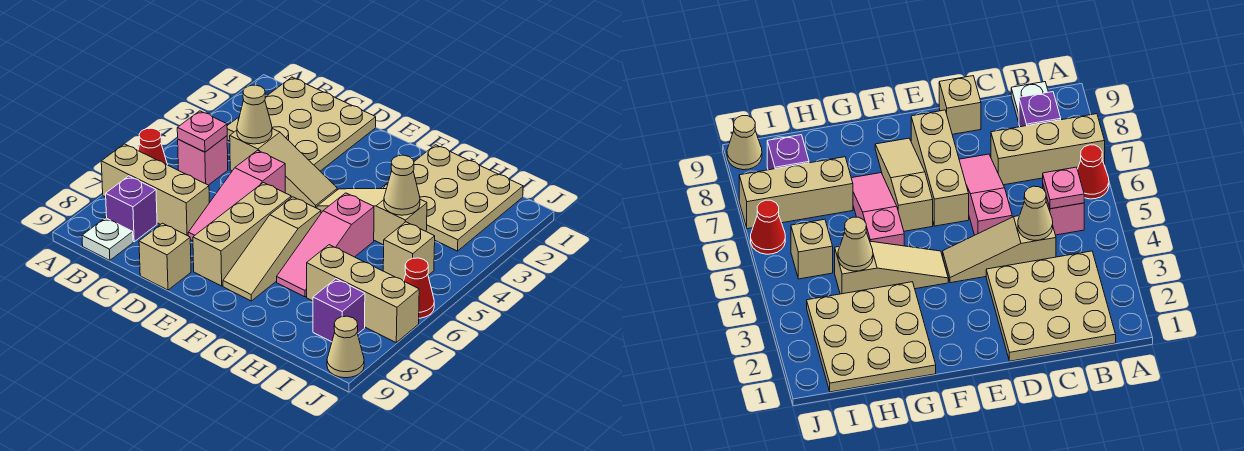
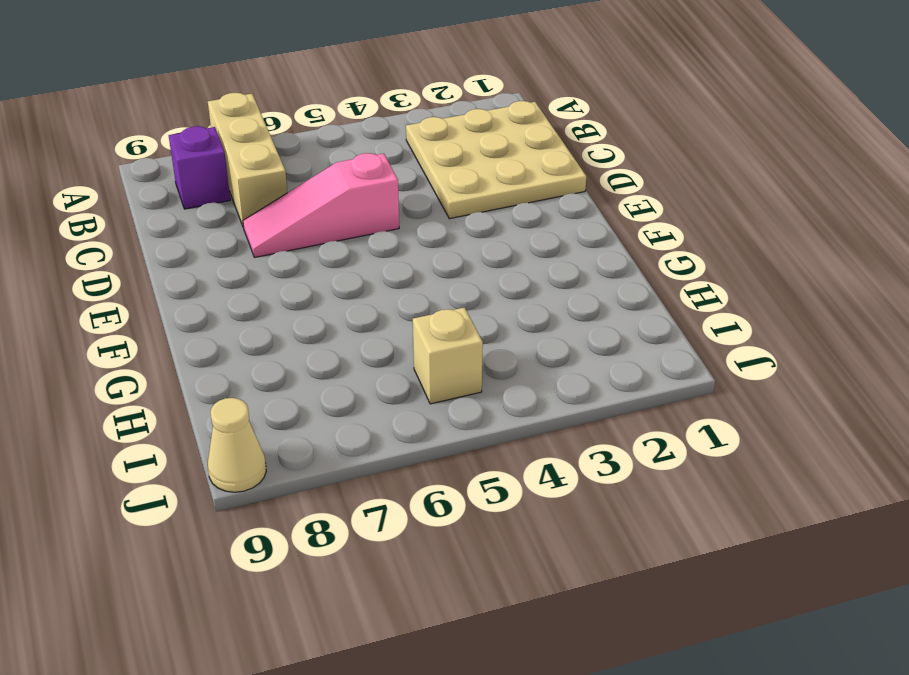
none -> red cone A6 level 1
none -> pink brick B5 level 1
none -> white plate B9 level 1

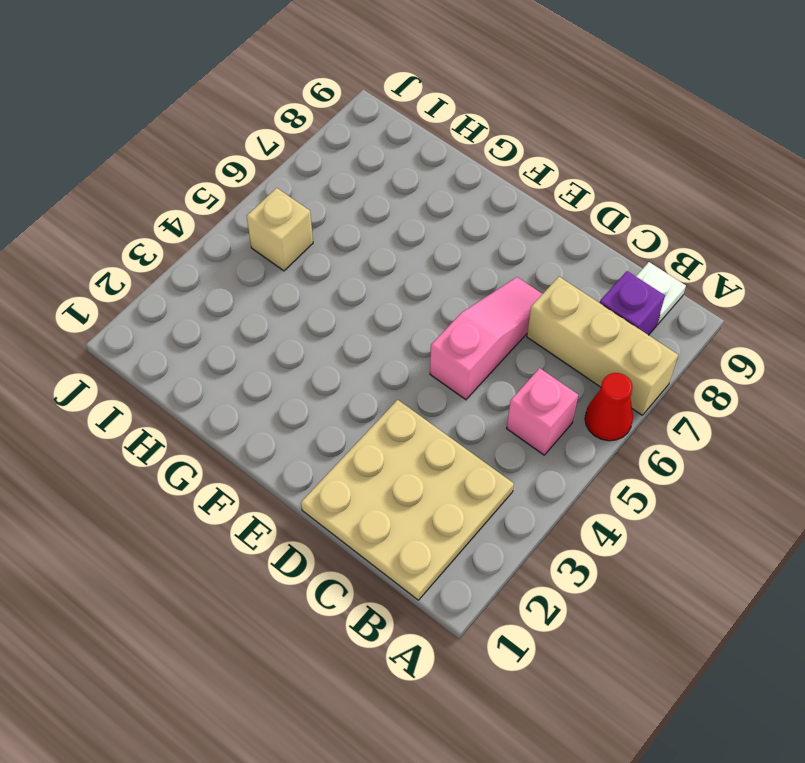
none -> tan slope C4:E4 level 1 top C
none -> tan brick D9 level 1
none -> tan brick E6:E8 level 1

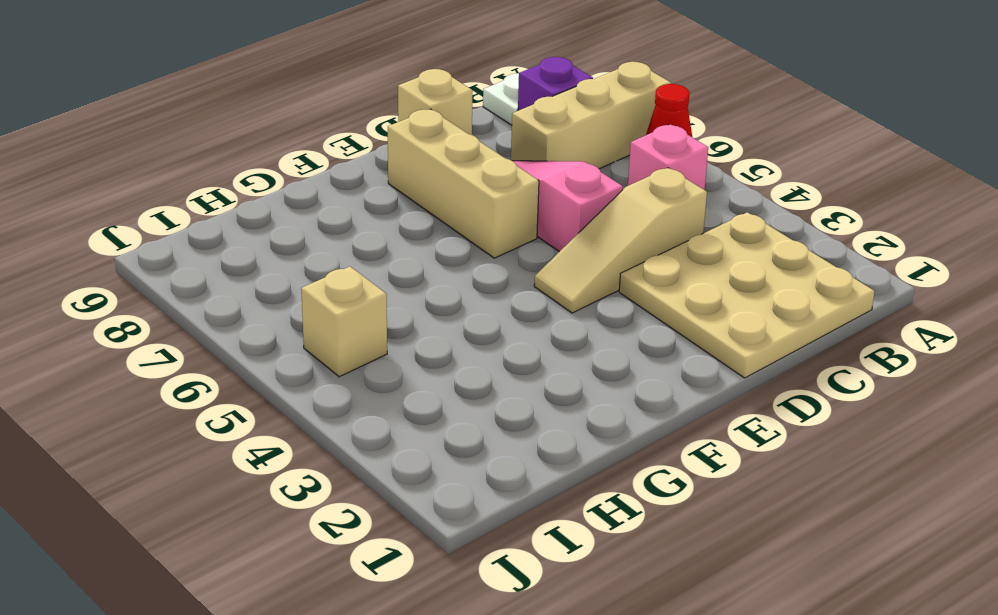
none -> tan slope F4:H4 level 1 top H
none -> tan slope F6:F8 level 1 top 6
none -> tan plate G1:I3 level 1

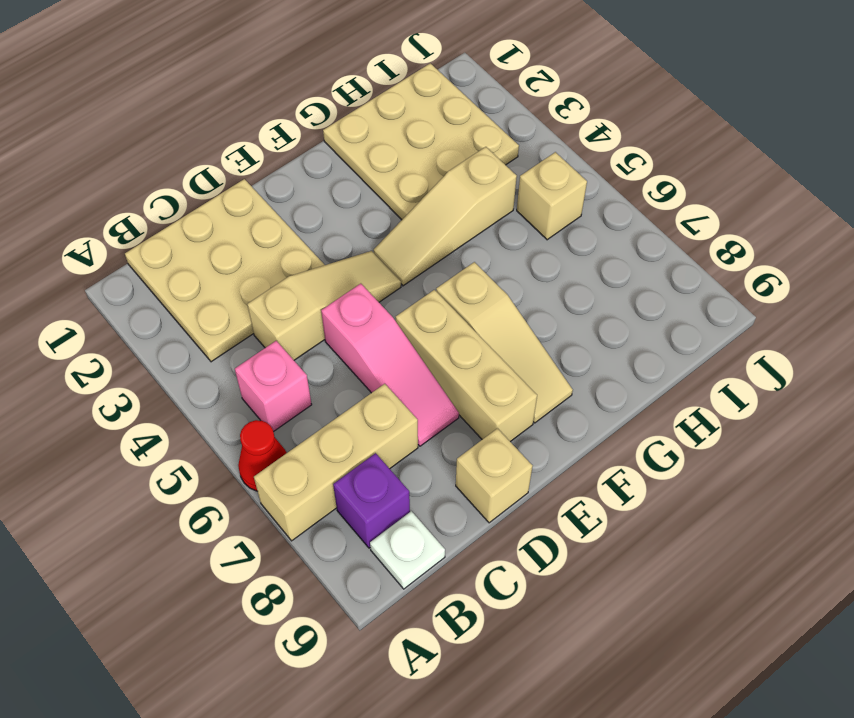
none -> pink slope G5:G7 level 1 top 5
none -> tan brick H7:J7 level 1
none -> purple brick I8 level 1

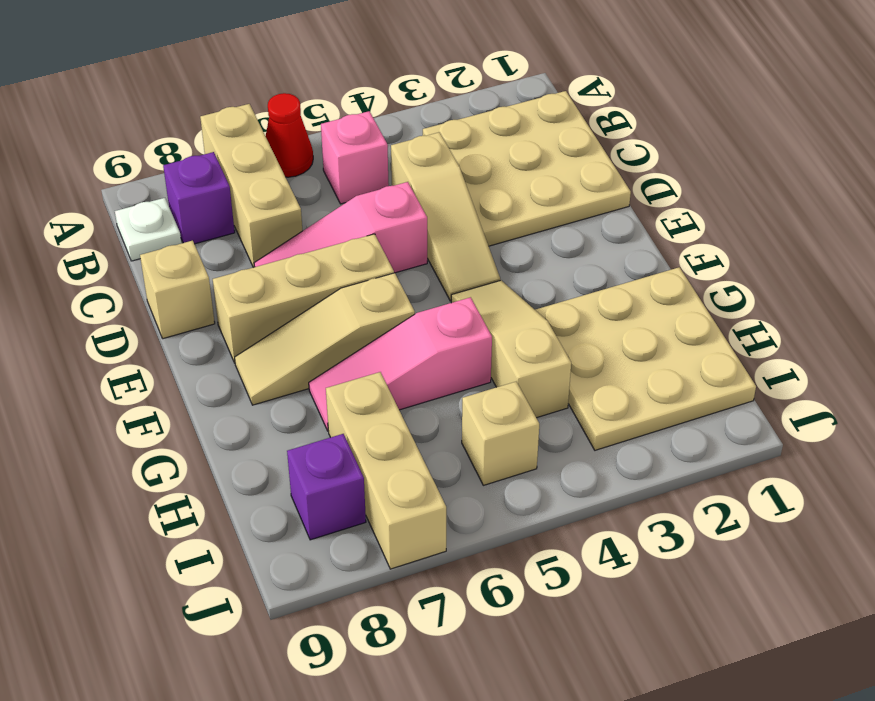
none -> red cone J6 level 1
none -> tan cone J9 level 1
none -> pink plate B5 level 2

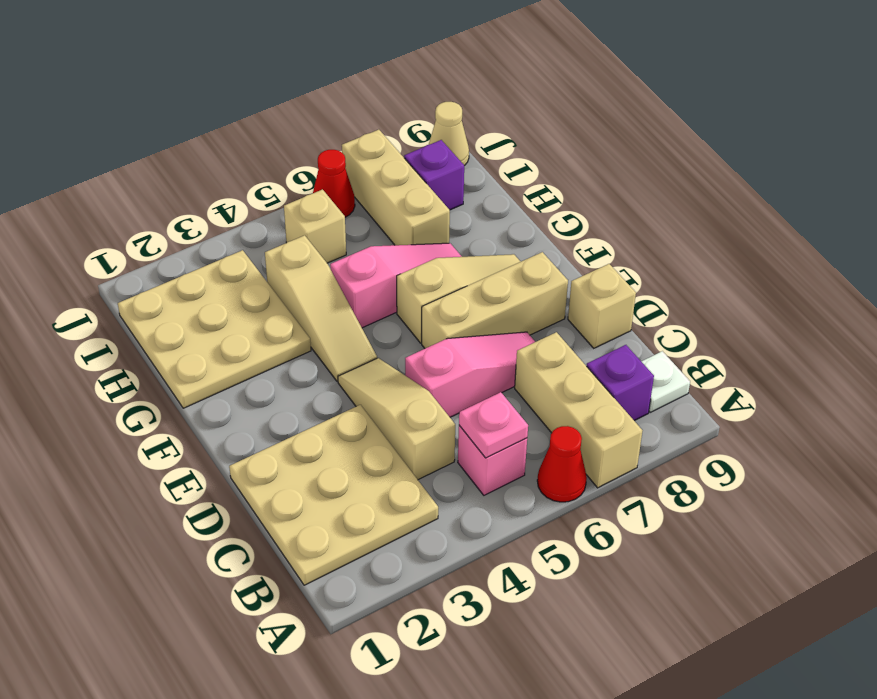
none -> tan cone C4 level 2
none -> tan cone H4 level 2

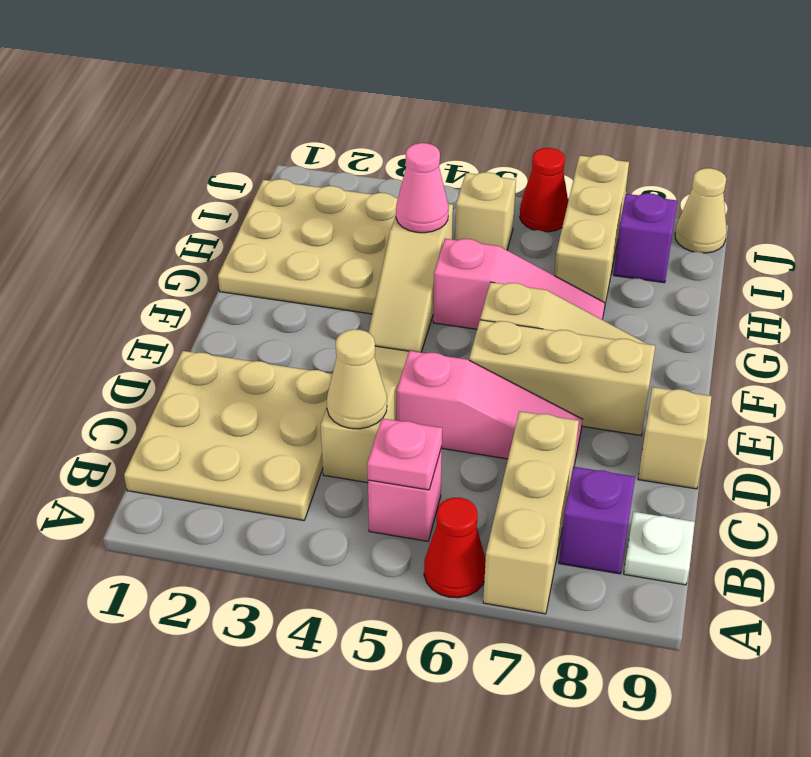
pink cone H4 level 2 -> tan cone H4 level 2

